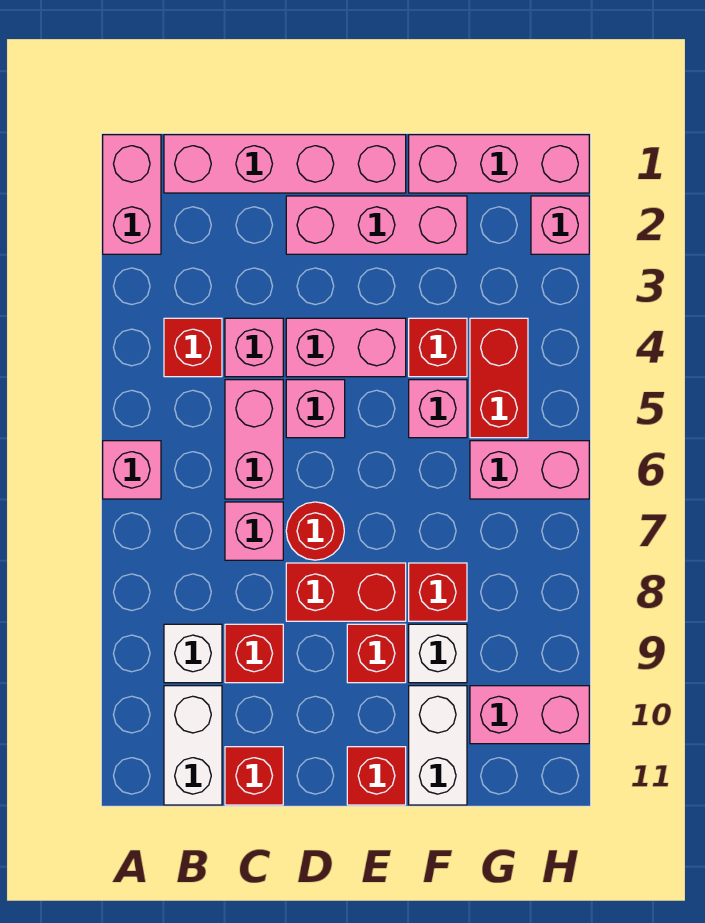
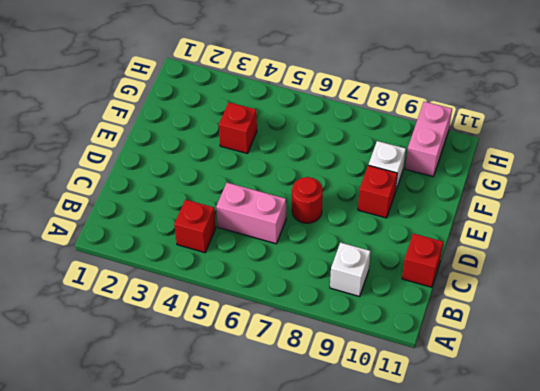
none -> pink brick A1:A2 level 1
none -> pink brick A6 level 1
none -> pink brick B1:E1 level 1

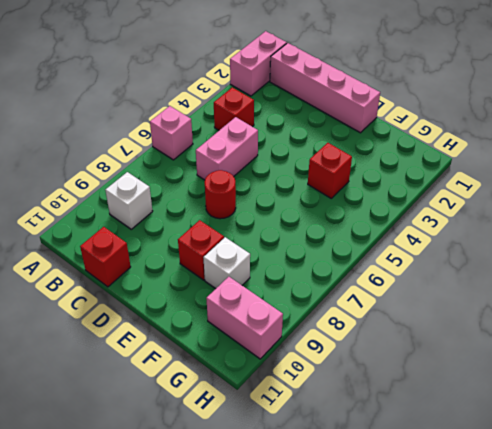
none -> white brick B10:B11 level 1
none -> pink brick C4 level 1
none -> pink brick C7 level 1

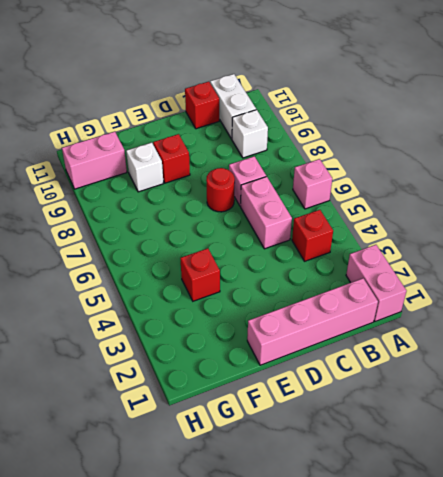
none -> pink brick C4 level 1
none -> red brick C9 level 1
none -> pink brick D2:F2 level 1

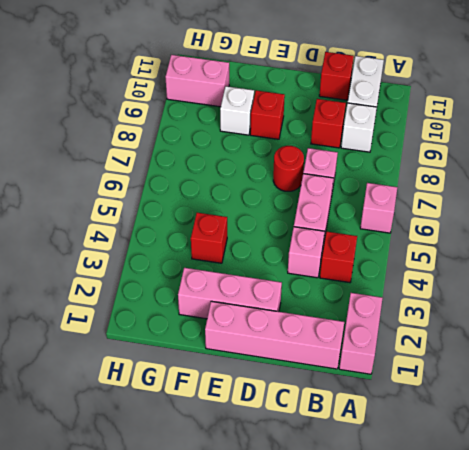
none -> pink brick D4:E4 level 1
none -> pink brick D5 level 1
none -> red brick D8:E8 level 1

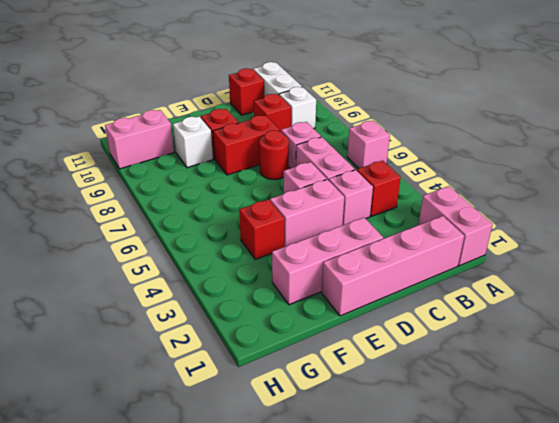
none -> red brick E11 level 1
none -> pink brick F1:H1 level 1
none -> pink brick F5 level 1

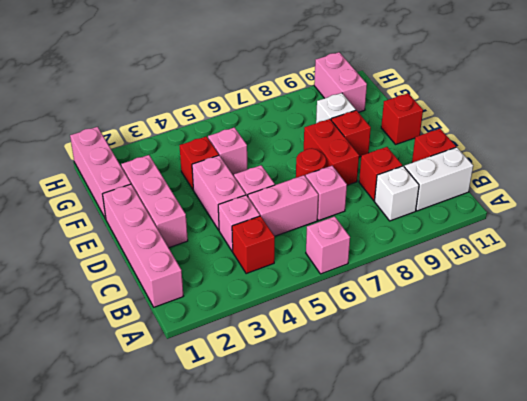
none -> pink brick A1:A2 level 1
none -> red brick F8 level 1
none -> white brick F10:F11 level 1

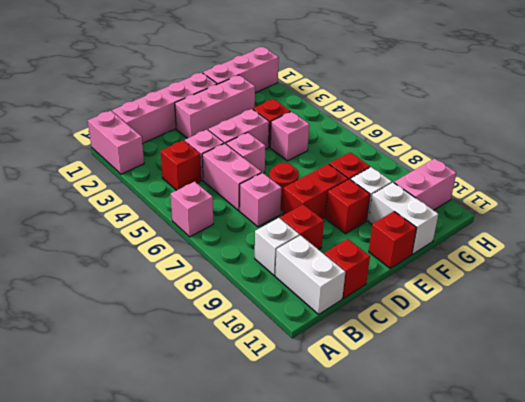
none -> red brick G4:G5 level 1
none -> pink brick G6:H6 level 1
none -> pink brick H2 level 1

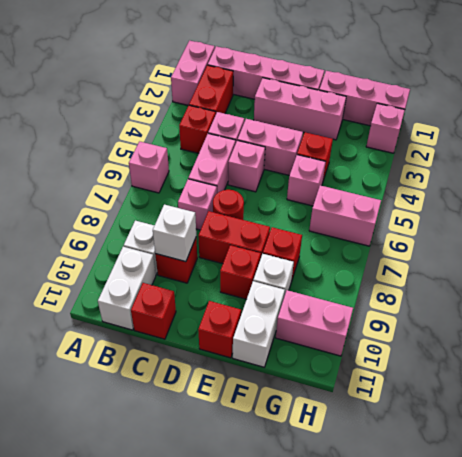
red brick B2:B3 level 1 -> red brick G4:G5 level 1
white brick C9 level 2 -> none

